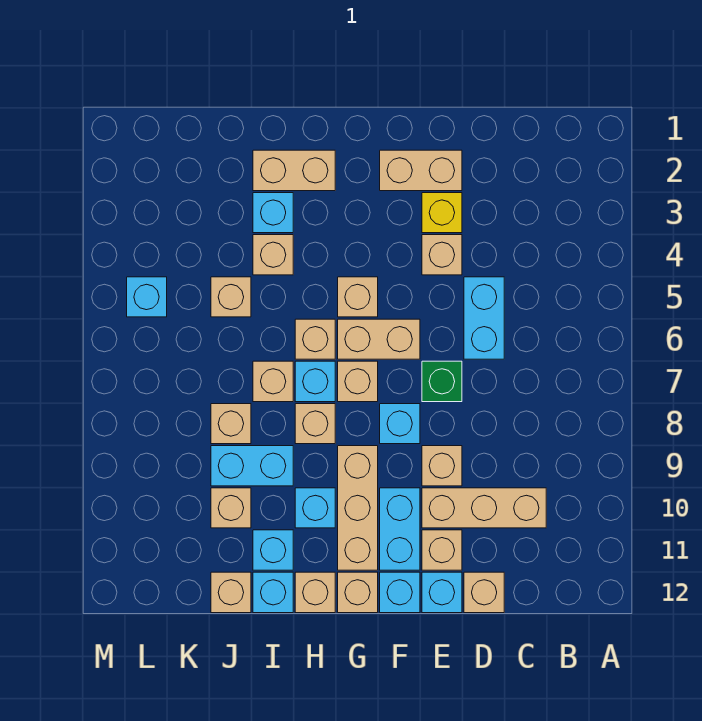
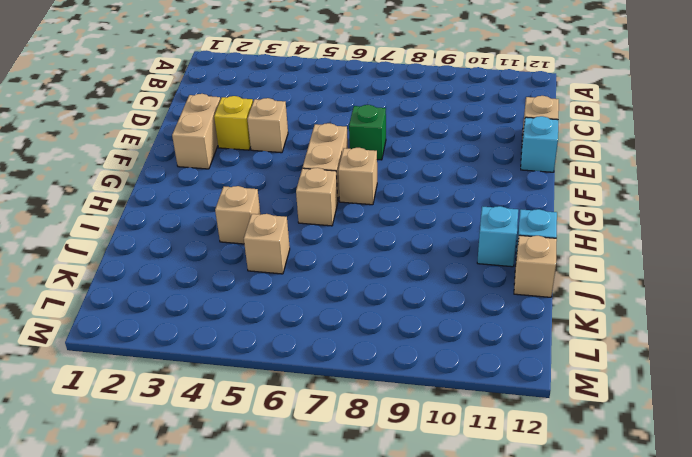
none -> tan brick C10:E10 level 1
none -> cyan brick D5:D6 level 1
none -> tan brick E9 level 1
none -> tan brick E11 level 1

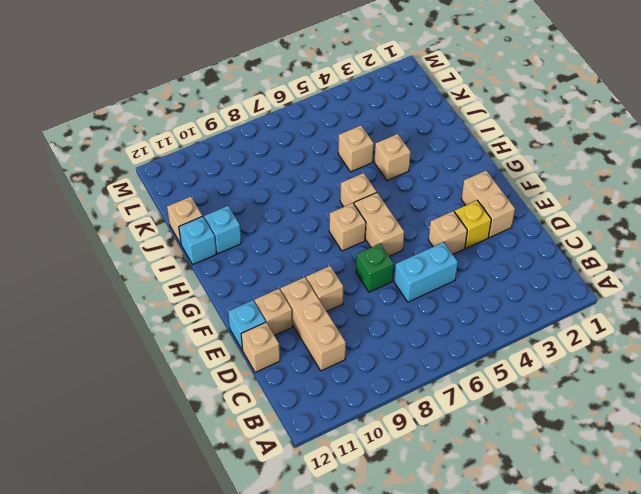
none -> cyan brick F8 level 1
none -> cyan brick F10:F11 level 1
none -> cyan brick F12 level 1
none -> tan brick G5 level 1

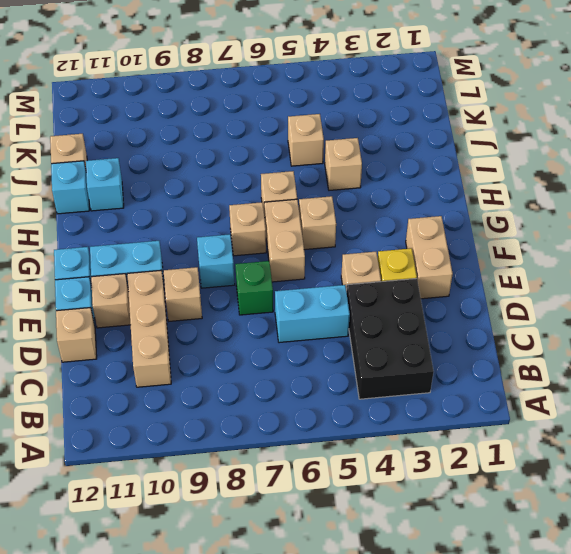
black brick B3:D4 level 1 -> none
none -> tan brick G9:G11 level 1
none -> tan brick G12 level 1
none -> tan brick H2:I2 level 1
none -> cyan brick H7 level 1

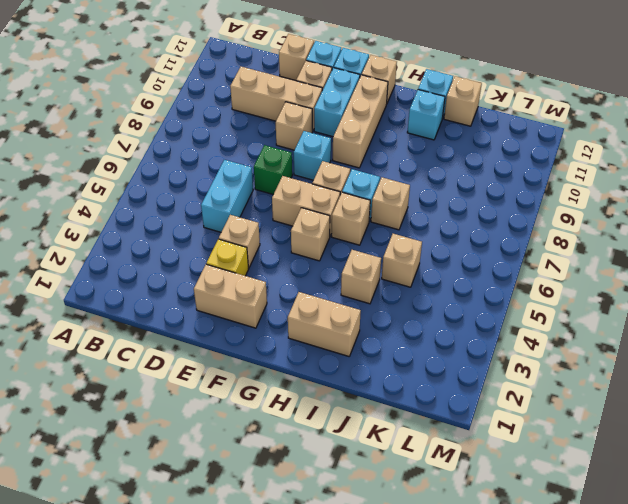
none -> tan brick H8 level 1
none -> cyan brick H10 level 1
none -> tan brick H12 level 1
none -> cyan brick I3 level 1

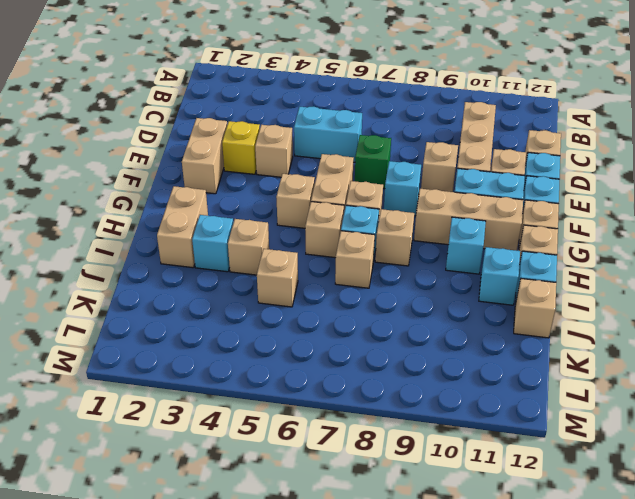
none -> cyan brick I9:J9 level 1
none -> tan brick J8 level 1
none -> tan brick J10 level 1
none -> cyan brick L5 level 1

